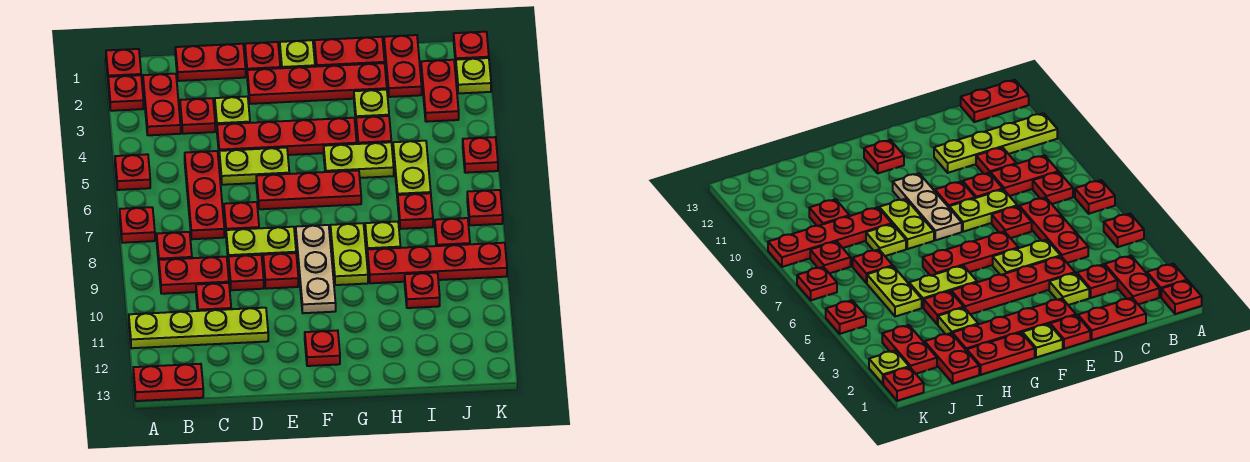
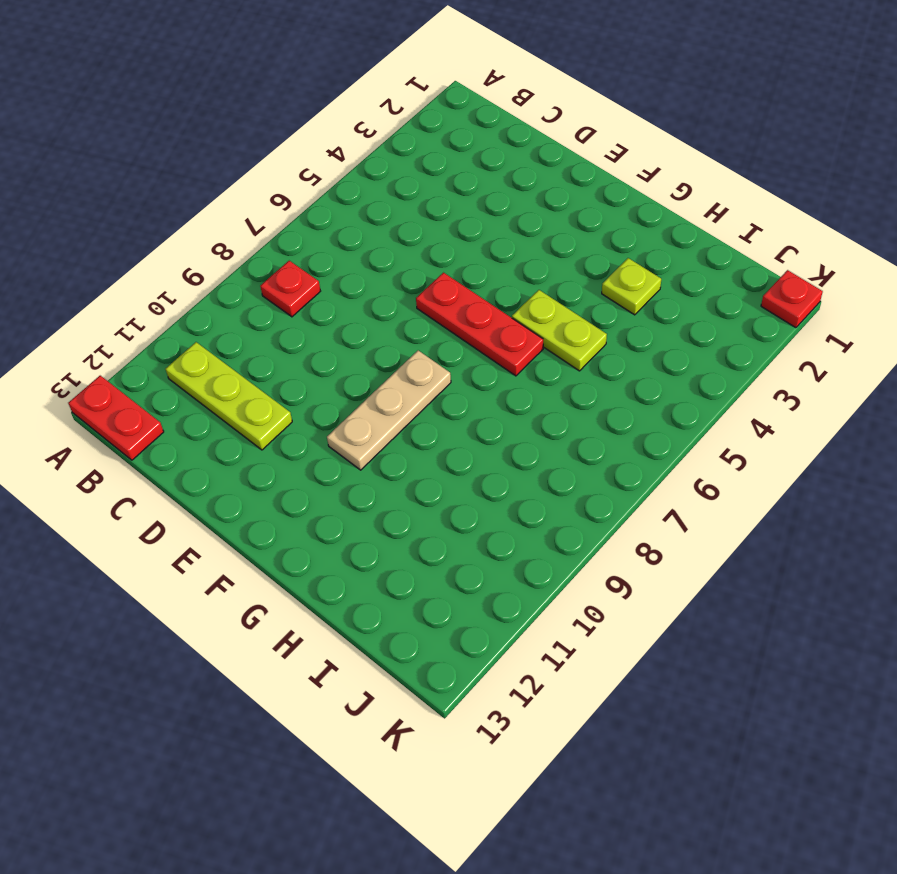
lime plate B11:D11 level 1 -> lime plate A11:D11 level 1
none -> red plate A1 level 1
none -> red plate A2 level 1
none -> red plate A5 level 1
none -> red plate A7 level 1

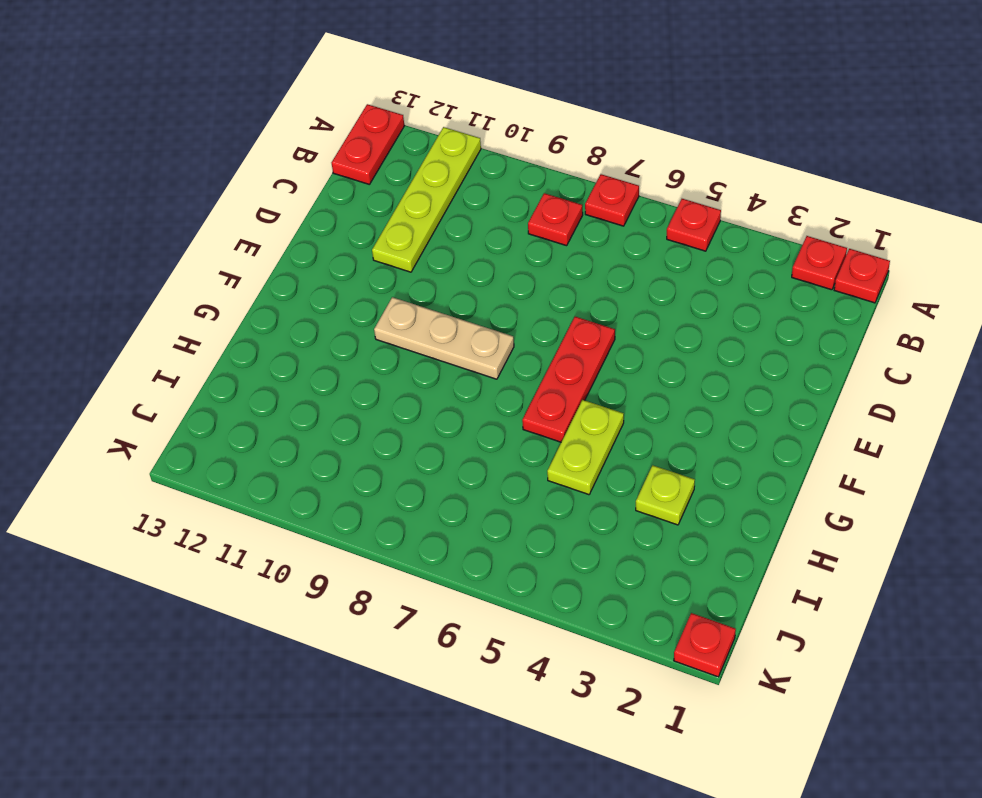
none -> red plate B2:B3 level 1
none -> red plate B9:C9 level 1
none -> red plate C1:D1 level 1
none -> red plate C3 level 1

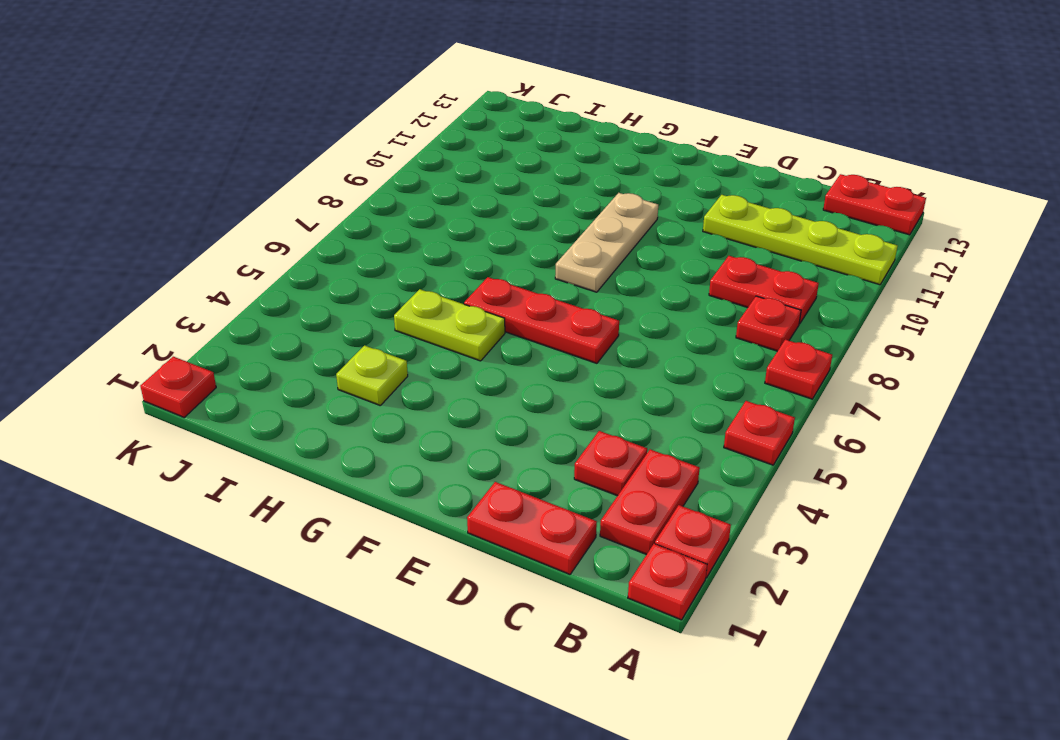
none -> red plate C5:C7 level 1
none -> red plate C10 level 1
none -> lime plate D3 level 1
none -> red plate D4:G4 level 1

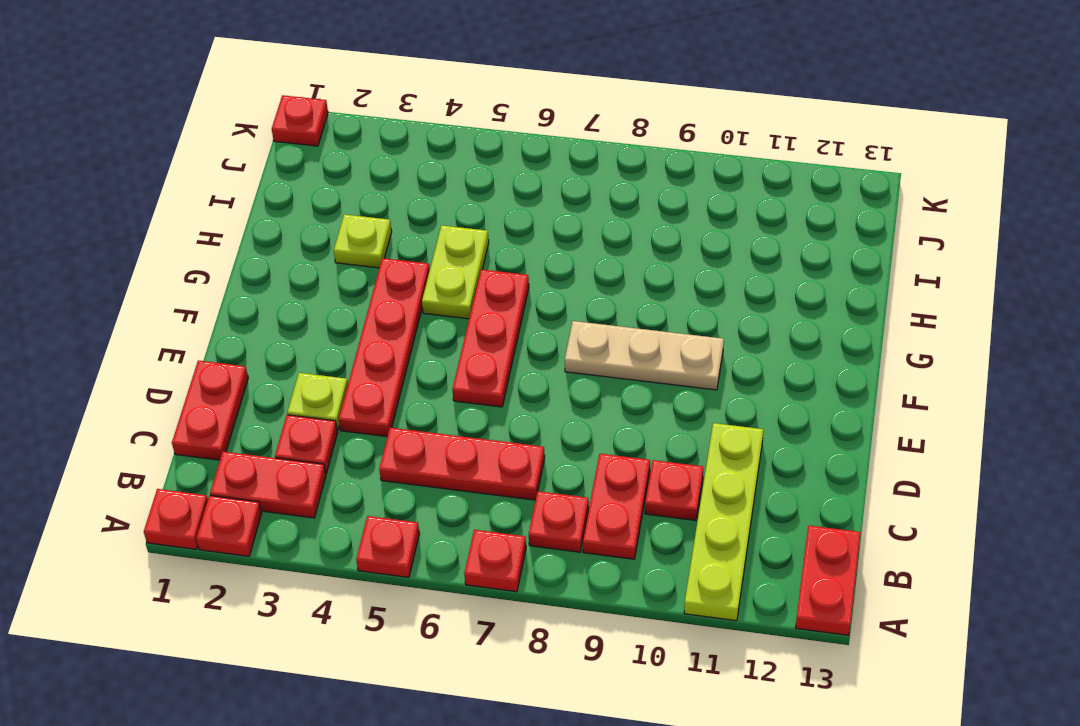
none -> lime plate D5:E5 level 1
none -> red plate D7 level 1
none -> lime plate D8:E8 level 1
none -> red plate D9 level 1

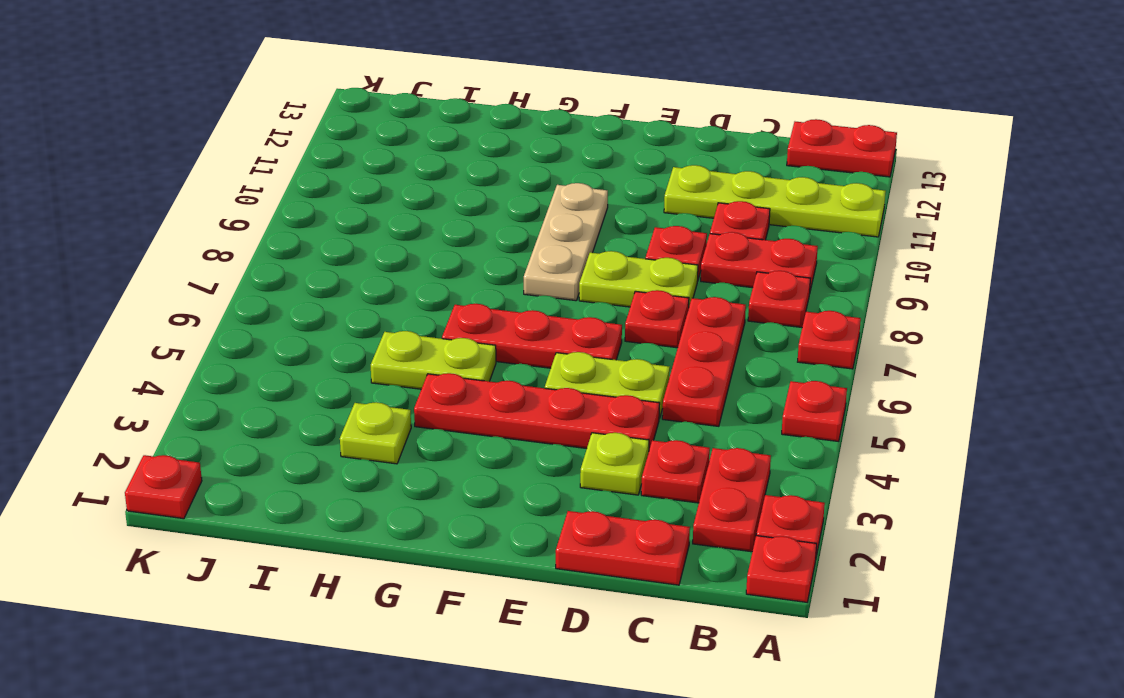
none -> red plate E1 level 1
none -> red plate E2:H2 level 1
none -> red plate E9 level 1
none -> lime plate F1 level 1

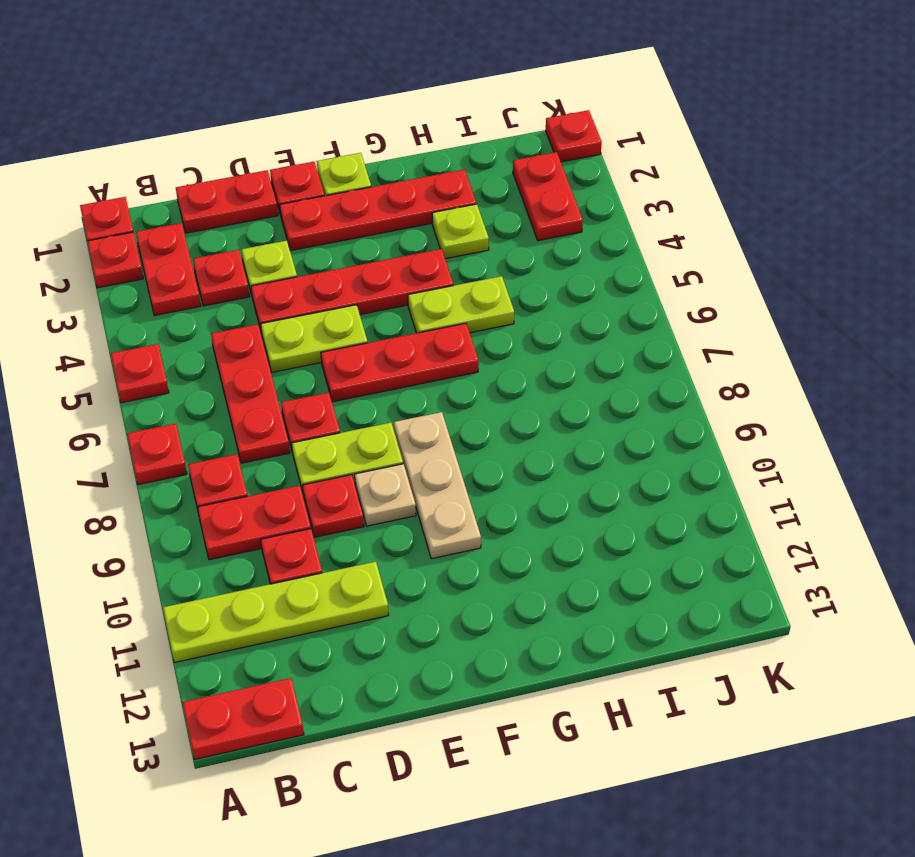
tan plate E9 level 1 -> red plate E9 level 1
none -> red plate F12 level 1
none -> red plate G1:H1 level 1
none -> lime plate G8:G9 level 1
none -> red plate H4 level 1

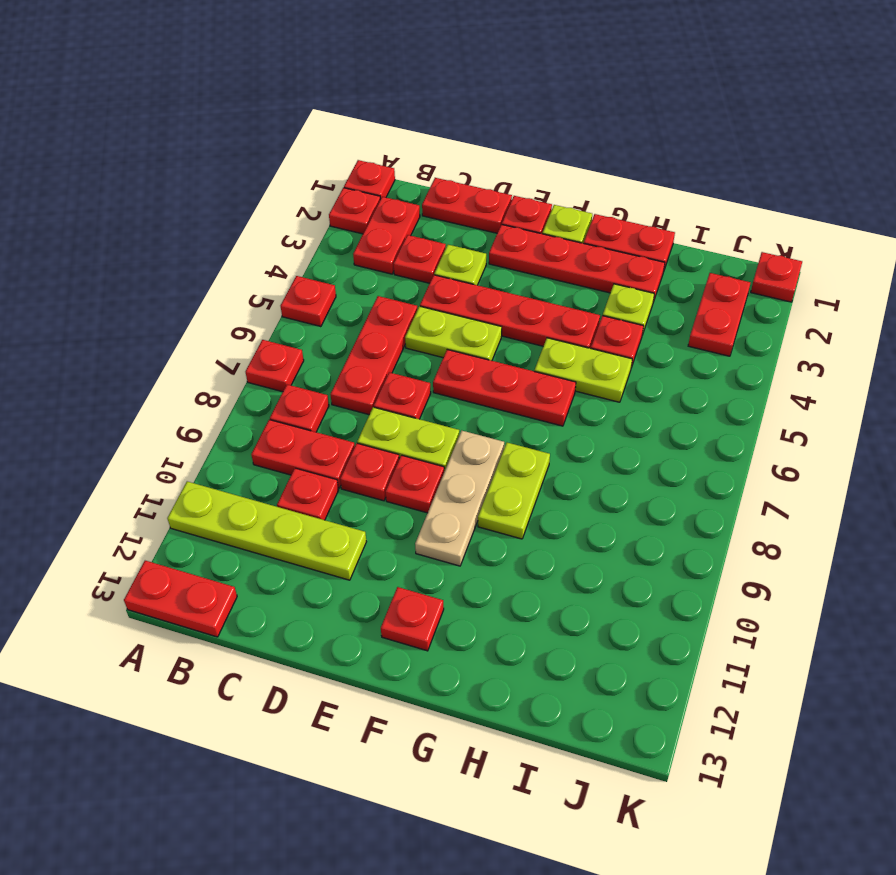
none -> lime plate H8 level 1
none -> red plate H9:K9 level 1
none -> red plate I1:I2 level 1
none -> lime plate I5:I6 level 1

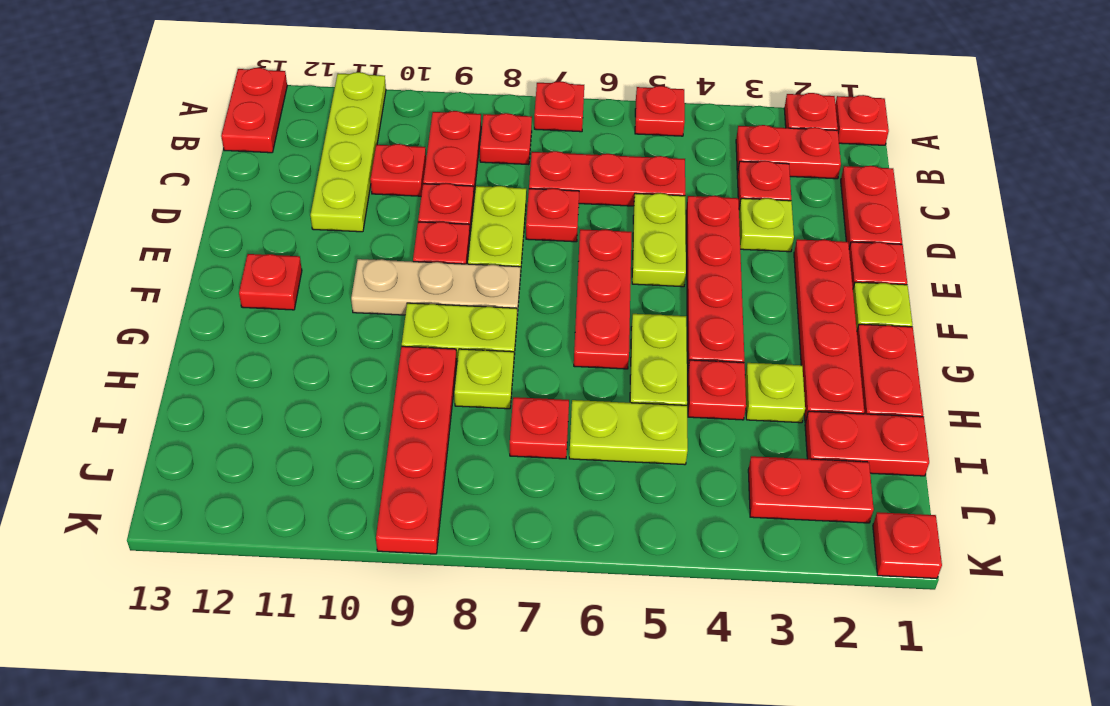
none -> red plate I10 level 1
none -> red plate J8 level 1
none -> lime plate K2 level 1
none -> red plate K5 level 1

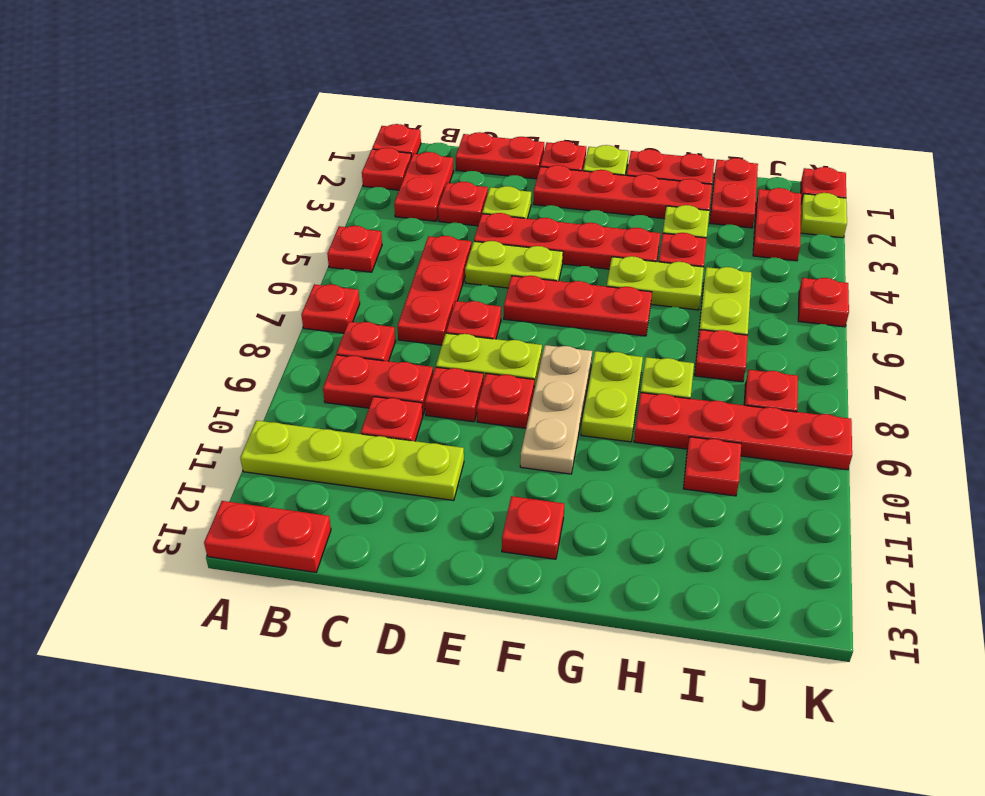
none -> red plate K7 level 1

